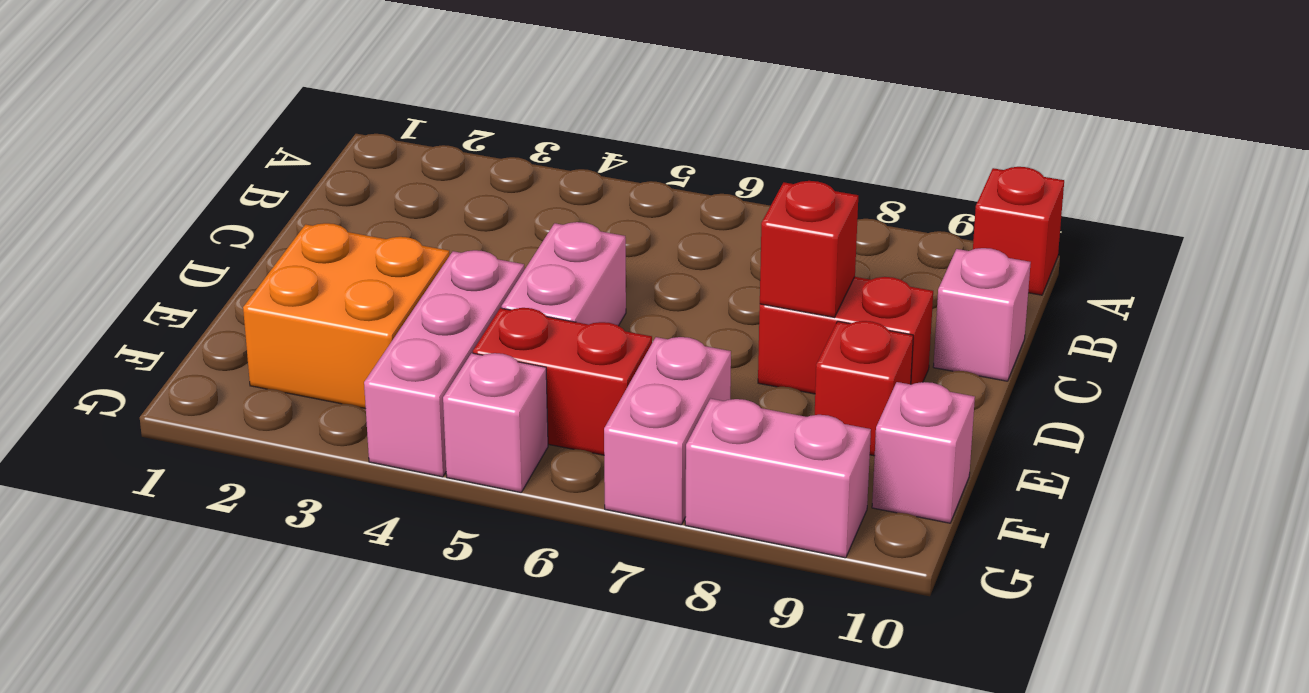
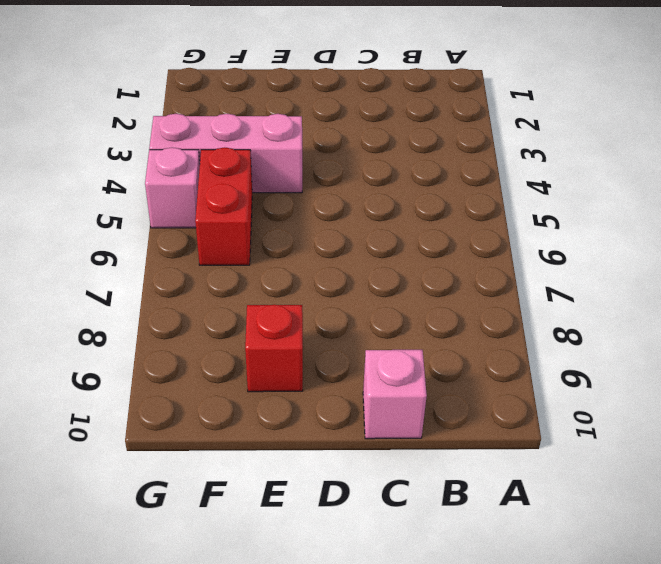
none -> red brick A10 level 1
none -> pink brick D5:E5 level 1
none -> red brick D8:D9 level 1

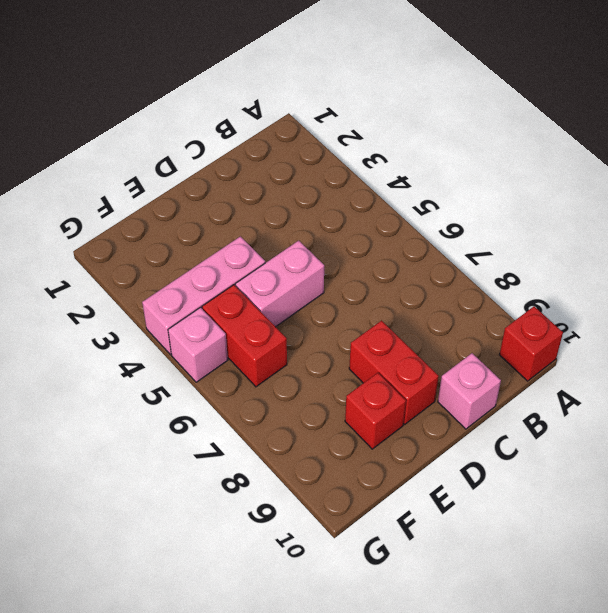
none -> orange brick E2:F3 level 1
none -> pink brick F7:G7 level 1
none -> pink brick F10 level 1

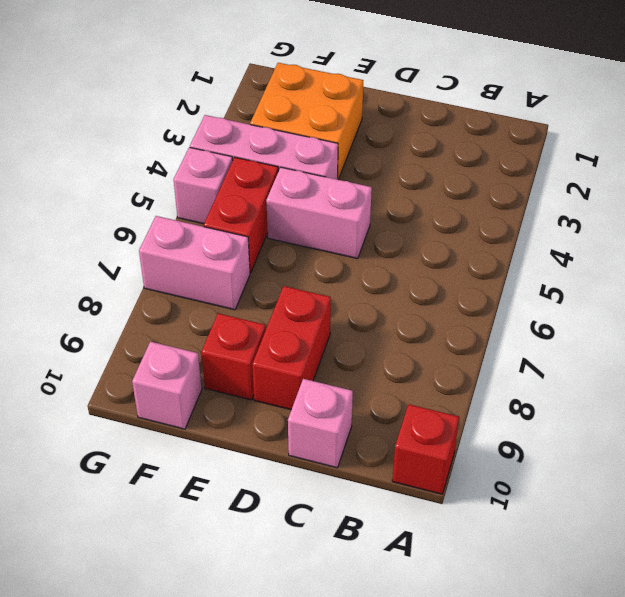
none -> pink brick G8:G9 level 1
none -> red brick D8 level 2

